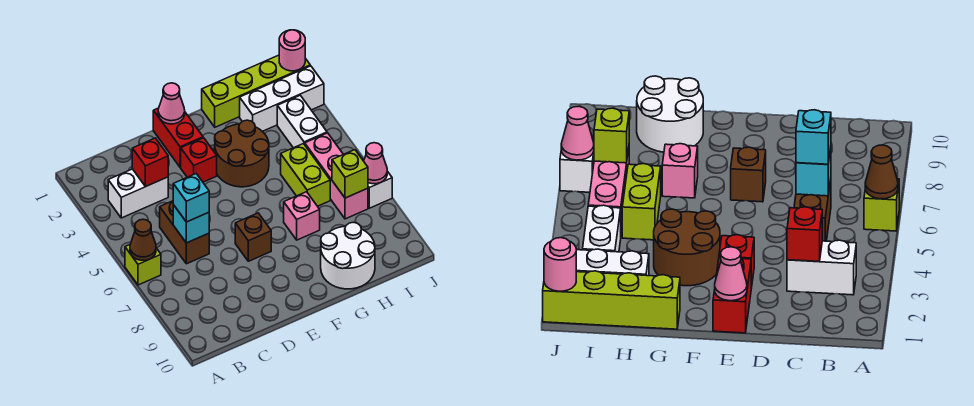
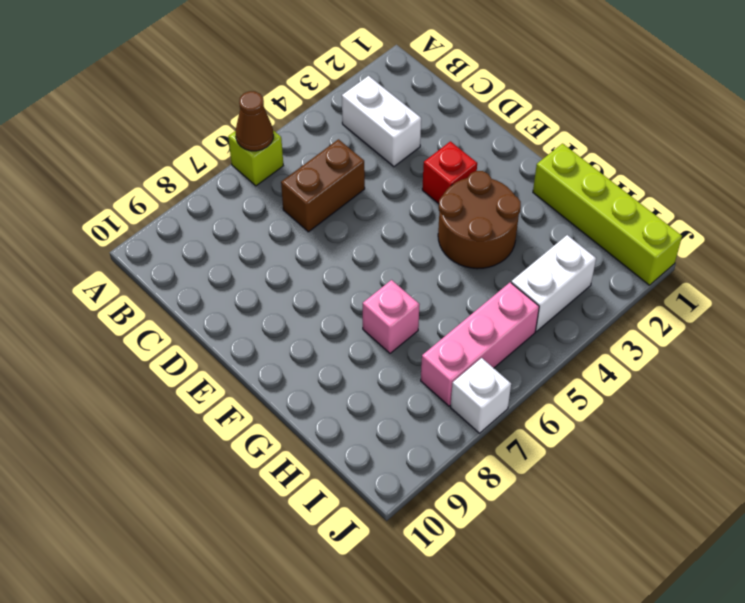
none -> red brick E1:E2 level 1
none -> brown brick E7 level 1
none -> white round brick G9:H10 level 1

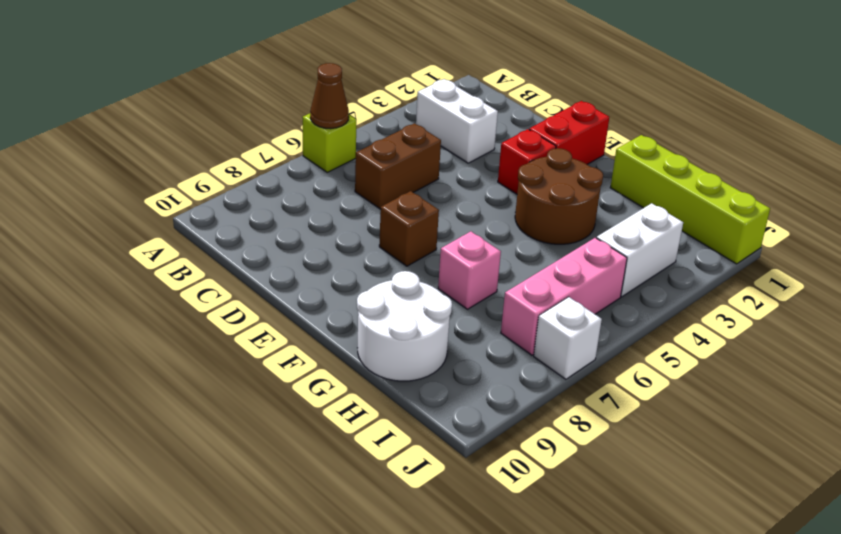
none -> white brick H2:J2 level 1
none -> lime brick H5:H6 level 1
none -> red brick C3 level 2

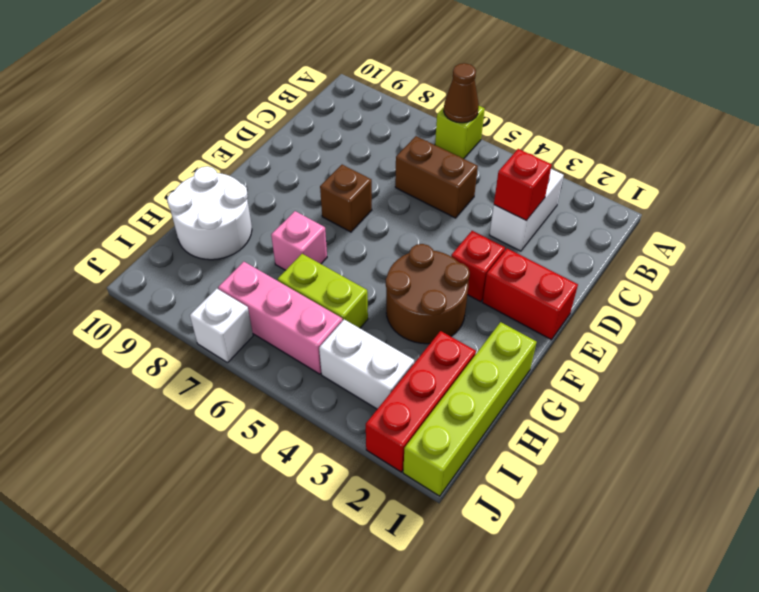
red brick H2:J2 level 1 -> white brick H2:J2 level 1
none -> cyan brick C6 level 2
none -> pink cone E1 level 2
none -> lime brick I7 level 2

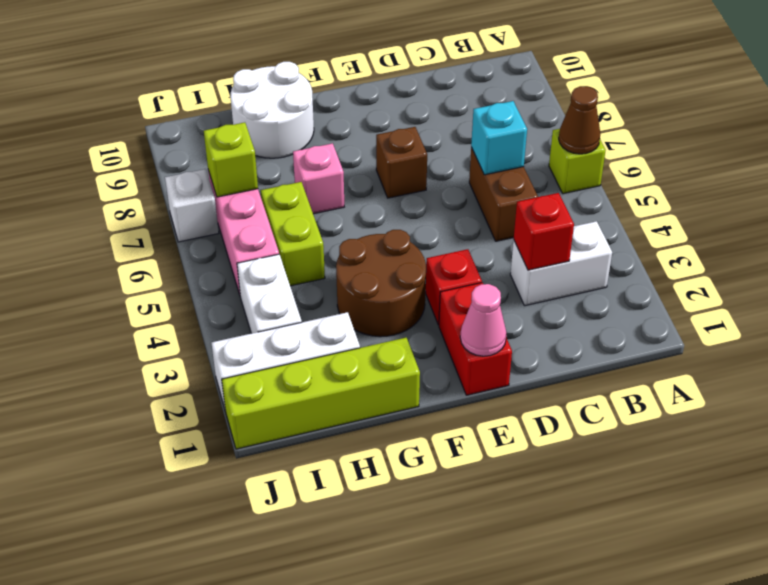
none -> pink round brick J1 level 2
none -> pink cone J7 level 2
none -> cyan brick C6 level 3

